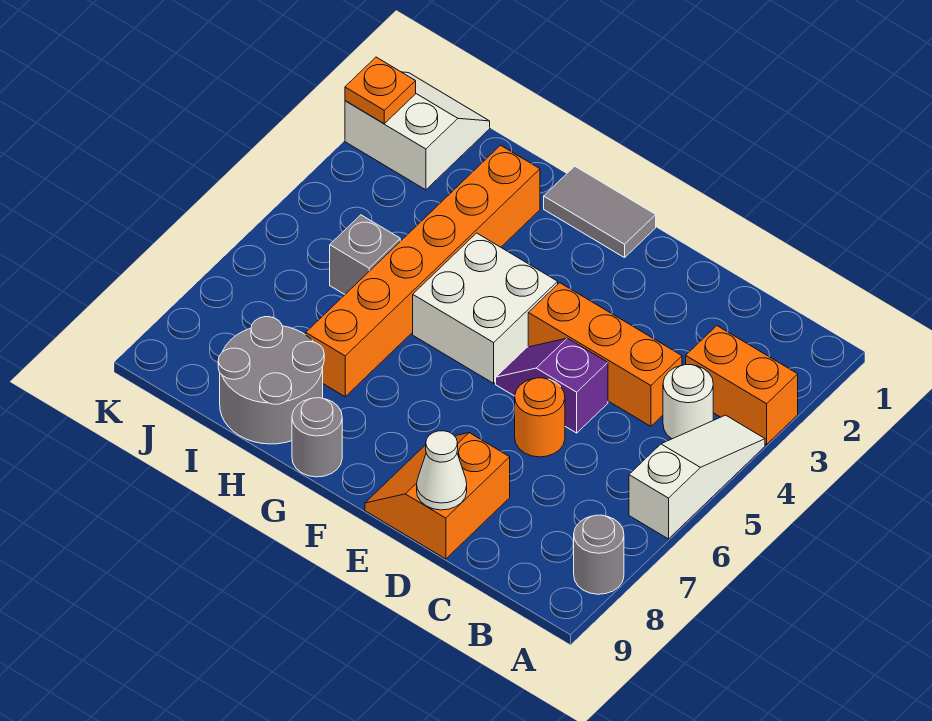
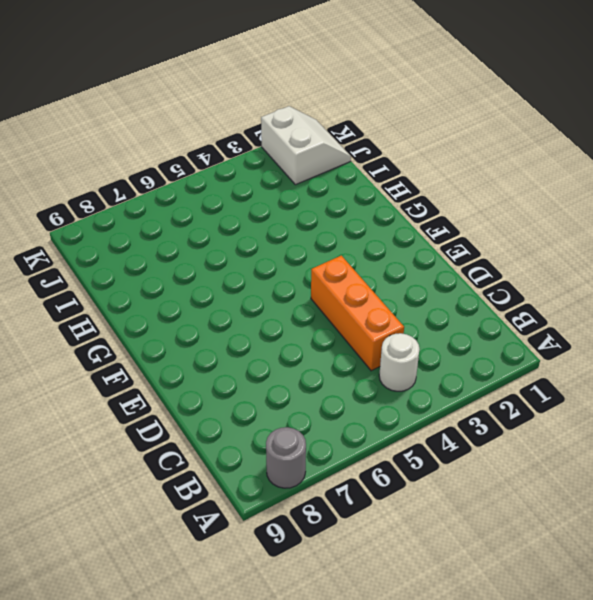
none -> orange brick A3:B3 level 1
none -> white slope A4:A6 level 1 top 6
none -> purple slope D5:E5 level 1 top D

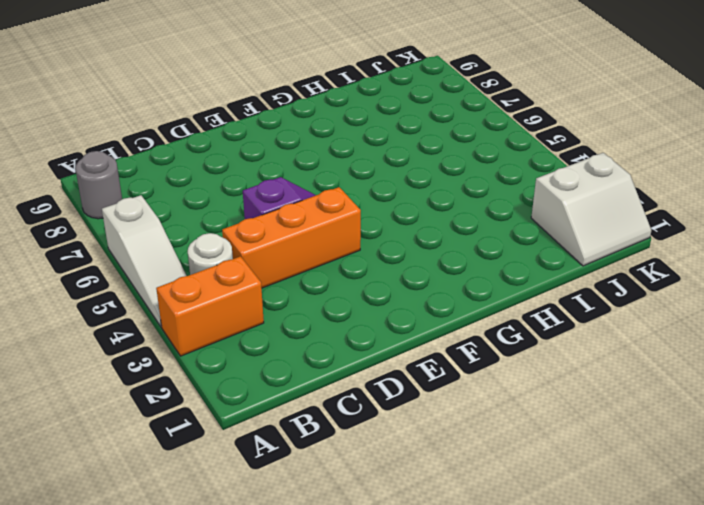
none -> orange round brick D6 level 1
none -> orange slope D8:E9 level 1 top D
none -> grey tile F1:G1 level 1

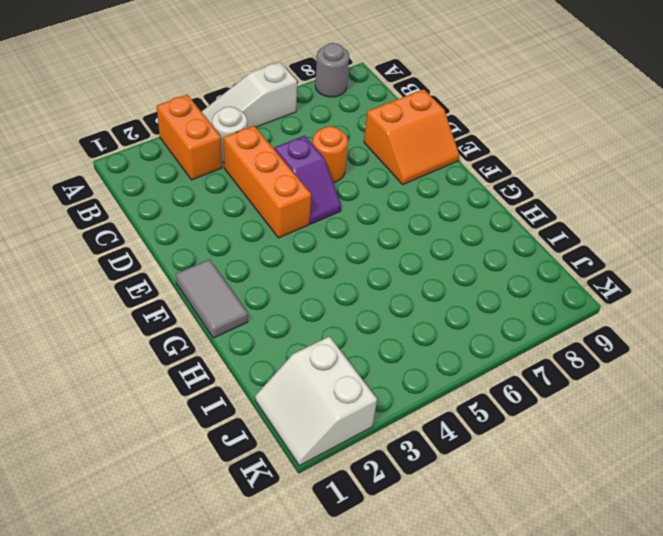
none -> white brick F4:G5 level 1
none -> grey round brick G9 level 1
none -> orange brick H2:H7 level 1

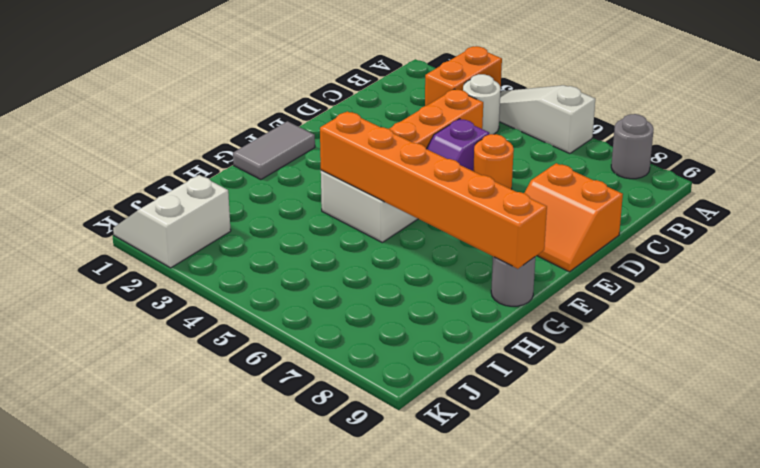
orange brick G4:G9 level 2 -> orange brick H2:H7 level 1
none -> grey round brick H8:I9 level 1
none -> grey brick I5 level 1
none -> white cone D9 level 2

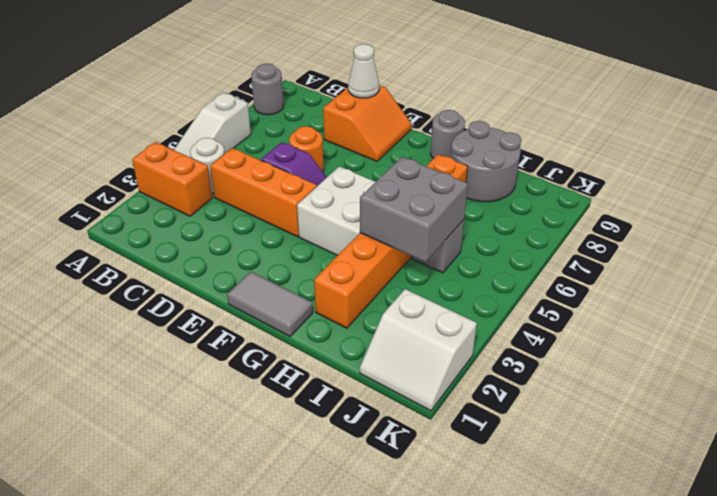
grey brick H4:I5 level 2 -> none
none -> orange plate K2 level 2

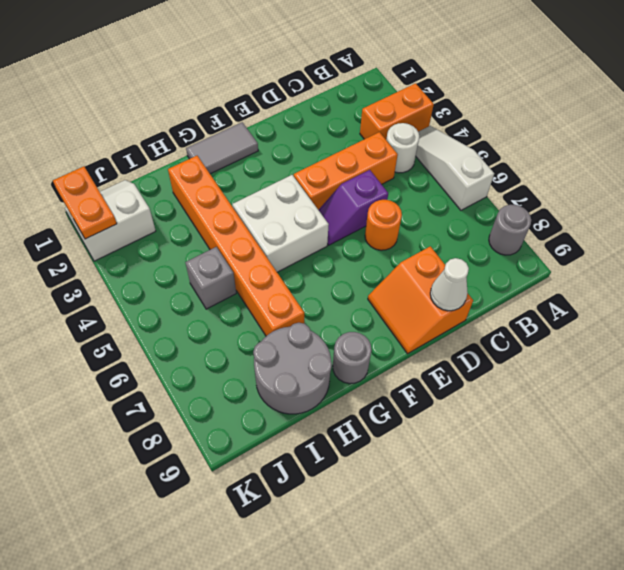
orange plate K1:K2 level 2 -> orange plate K2 level 2

